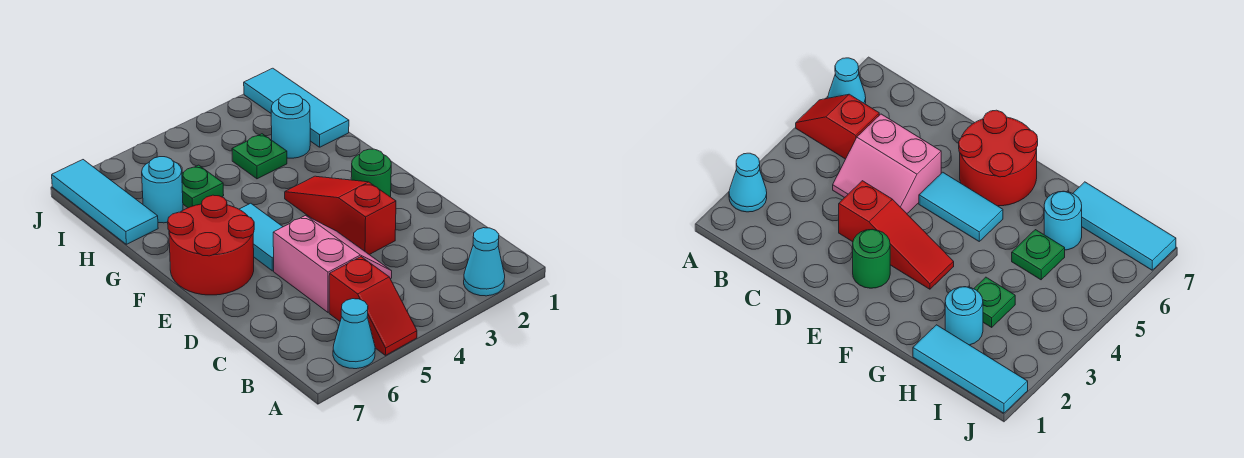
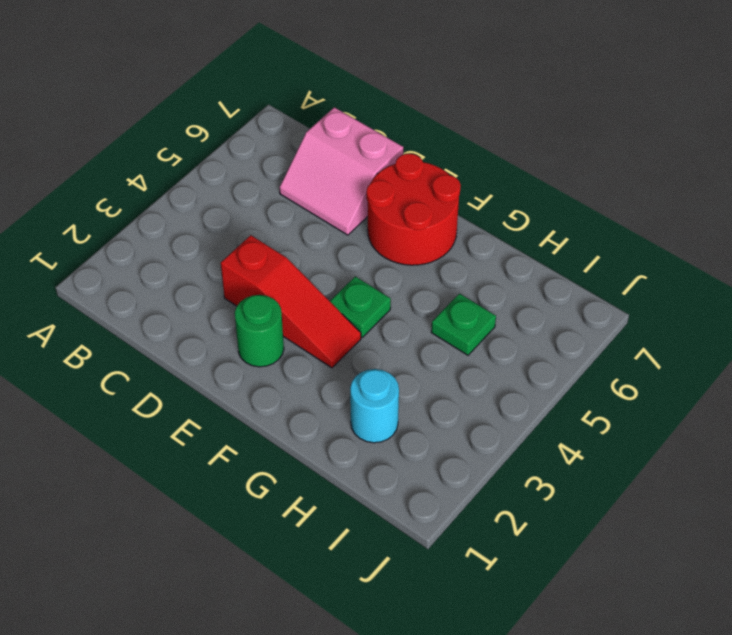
pink slope C6:D7 level 1 top 7 -> pink slope C4:D5 level 1 top 5
green plate F4 level 1 -> green plate H3 level 1
none -> cyan cone A2 level 1
none -> red slope A5:B5 level 1 top B
none -> cyan cone A6 level 1

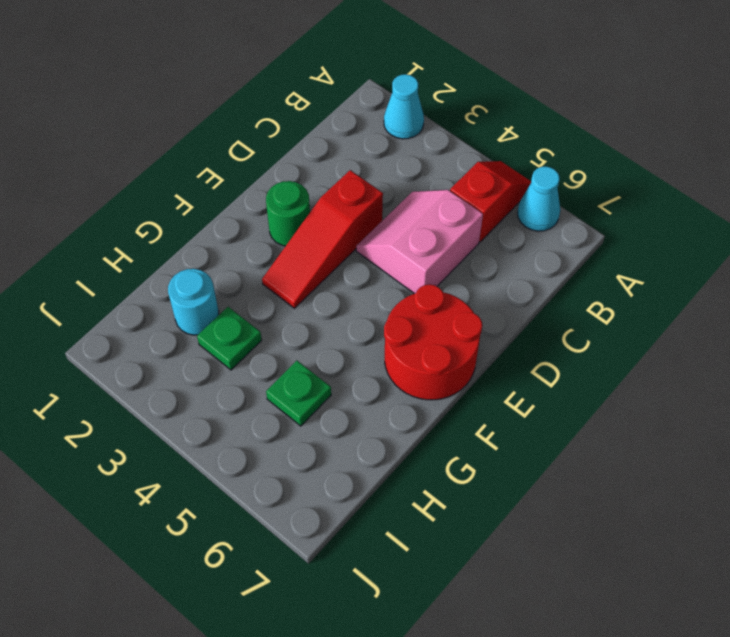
none -> cyan tile E5:F5 level 1
none -> cyan tile H1:J1 level 1
none -> cyan round brick H6 level 1

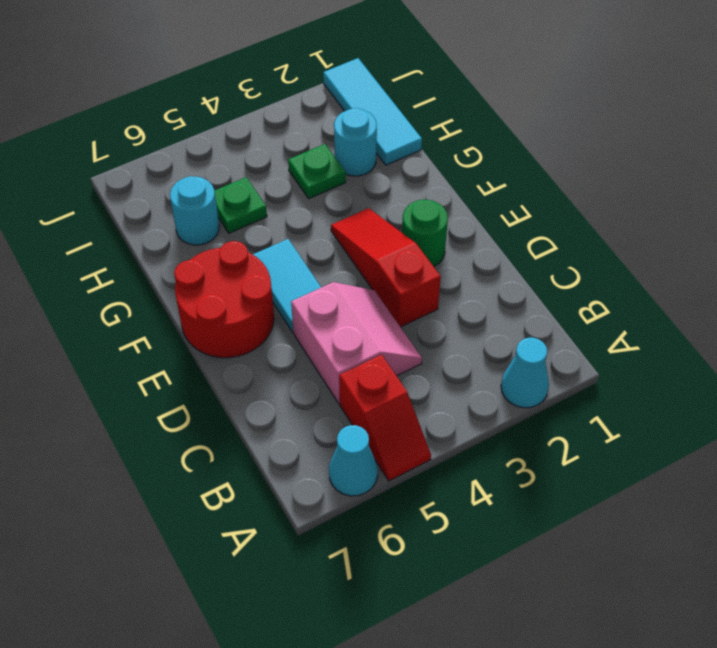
none -> cyan tile H7:J7 level 1

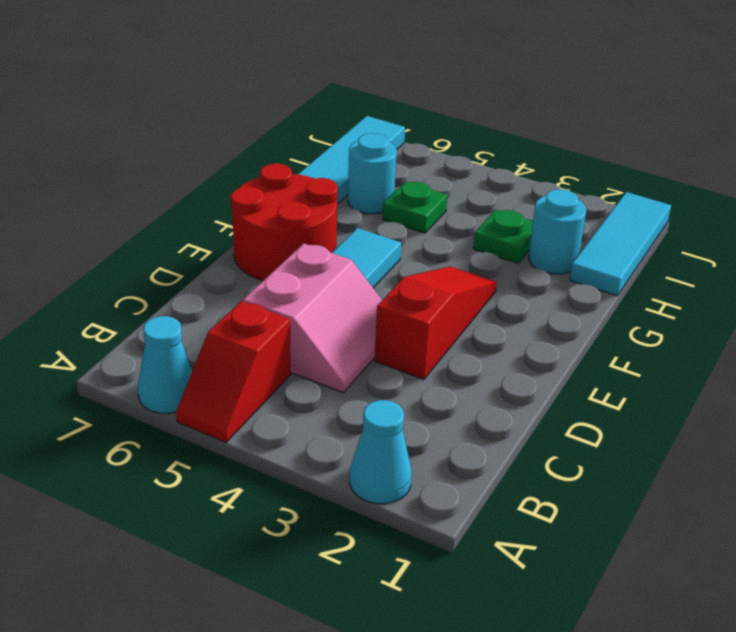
none -> green round brick E2 level 1

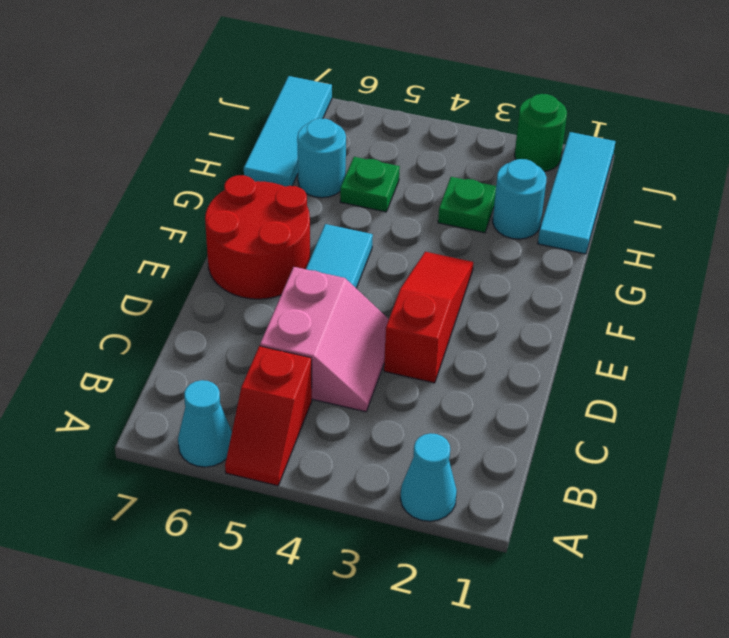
green round brick J2 level 1 -> green round brick E2 level 1

